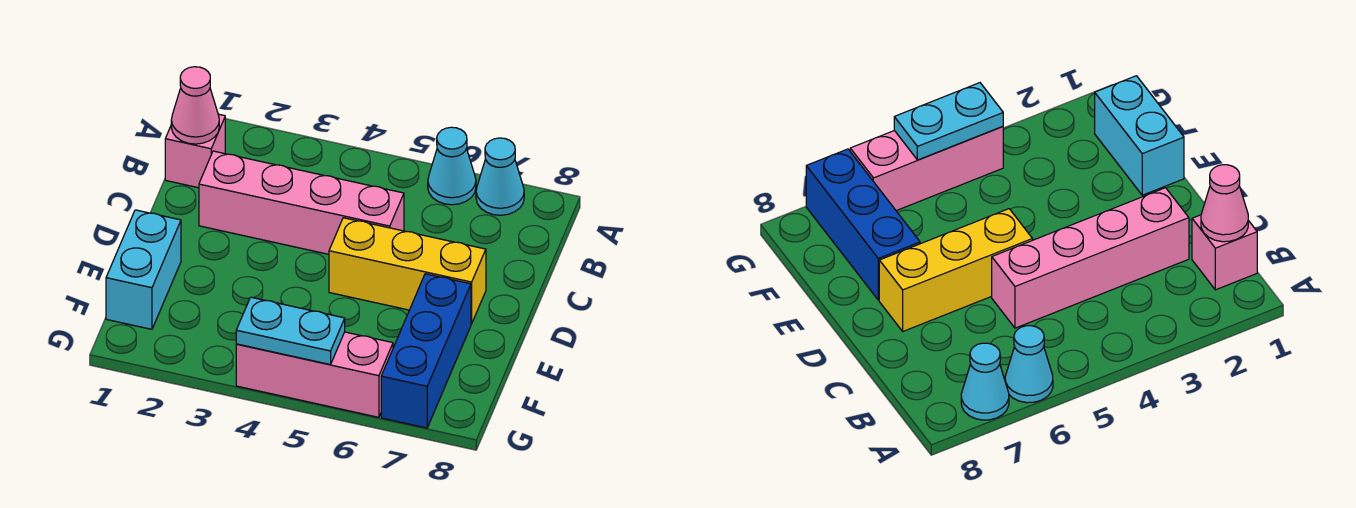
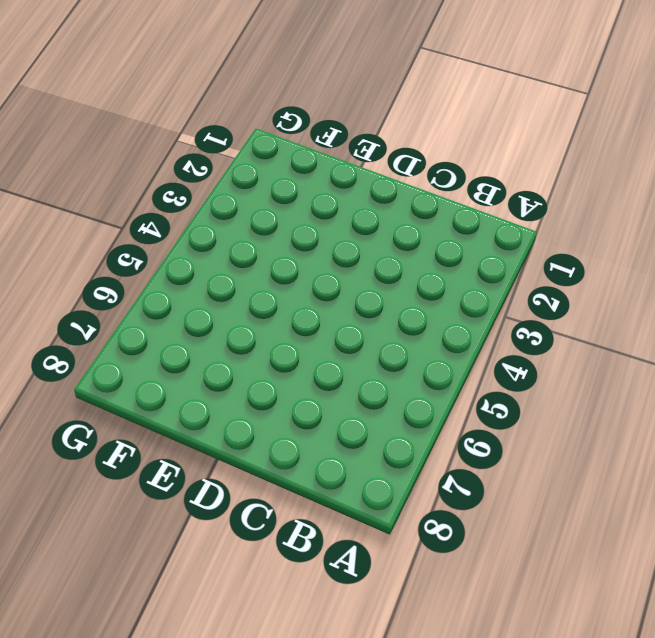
none -> cyan cone A6 level 1
none -> cyan cone A7 level 1

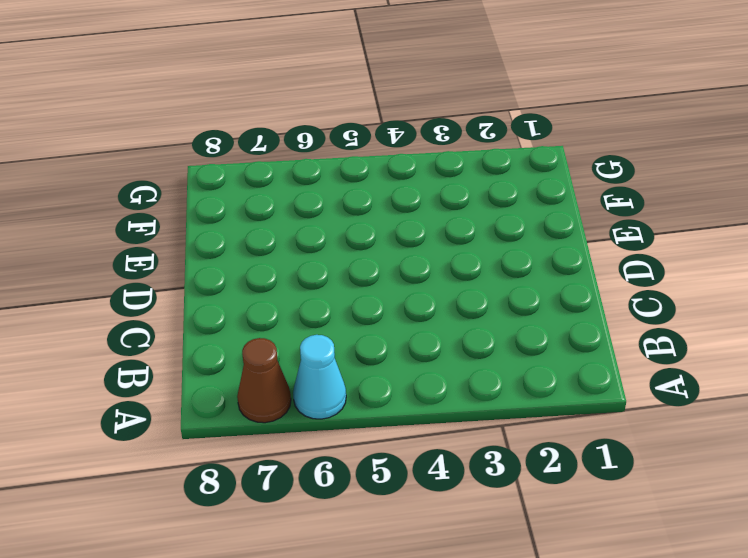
brown cone A7 level 1 -> cyan cone A7 level 1
none -> pink brick B1 level 1
none -> pink brick C2:C5 level 1

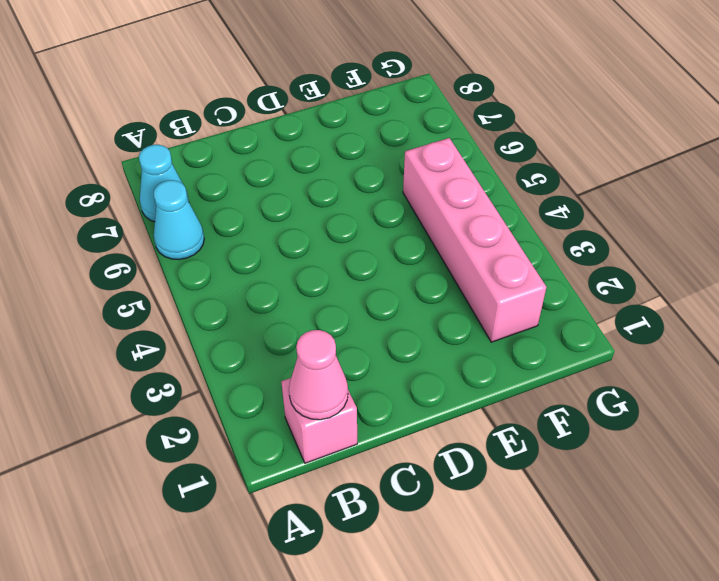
pink brick F2:F5 level 1 -> pink brick C2:C5 level 1
none -> yellow brick D5:D7 level 1
none -> cyan brick E1:F1 level 1

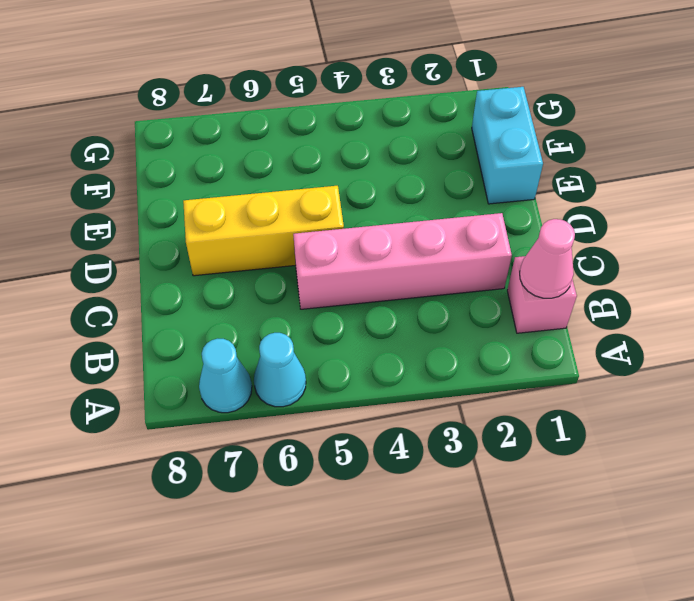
none -> blue brick E7:G7 level 1
none -> pink brick G4:G6 level 1

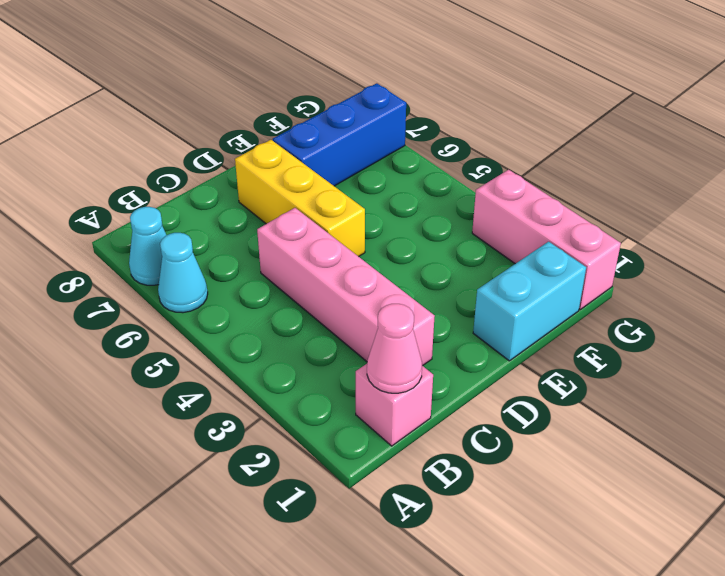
pink brick G1:G3 level 1 -> pink brick G4:G6 level 1
none -> cyan plate G4:G5 level 2

